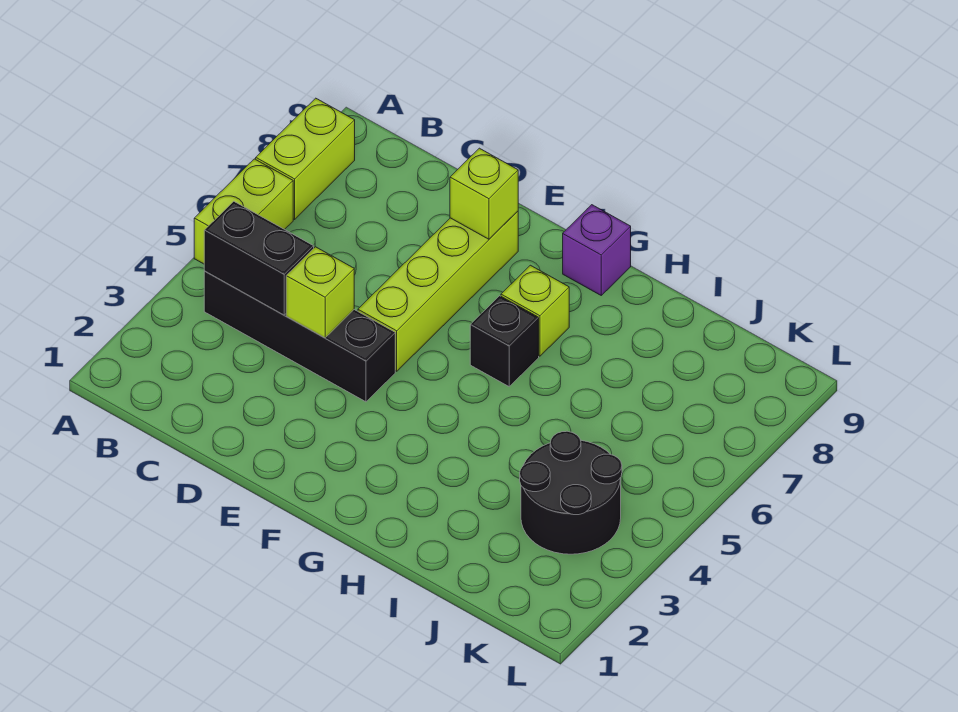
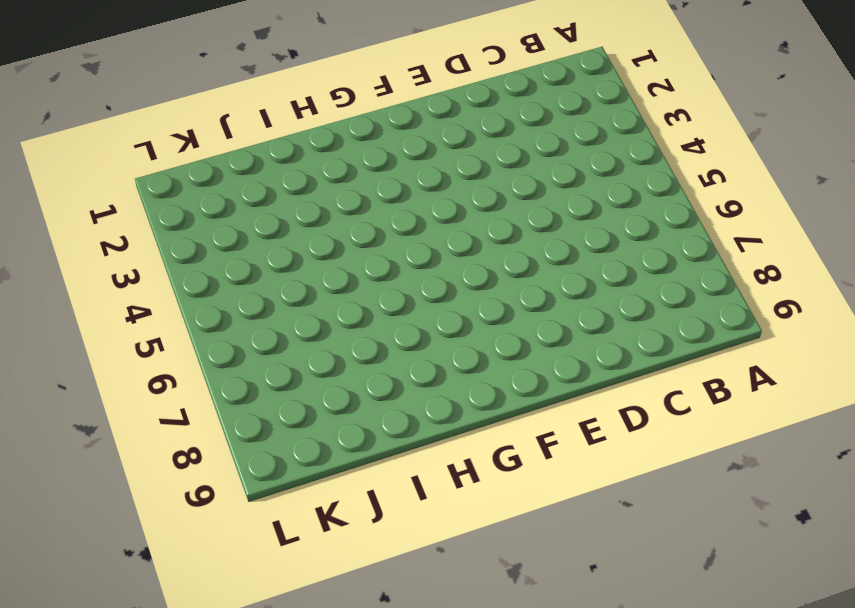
none -> lime brick A5:A6 level 1
none -> lime brick A7:A8 level 1

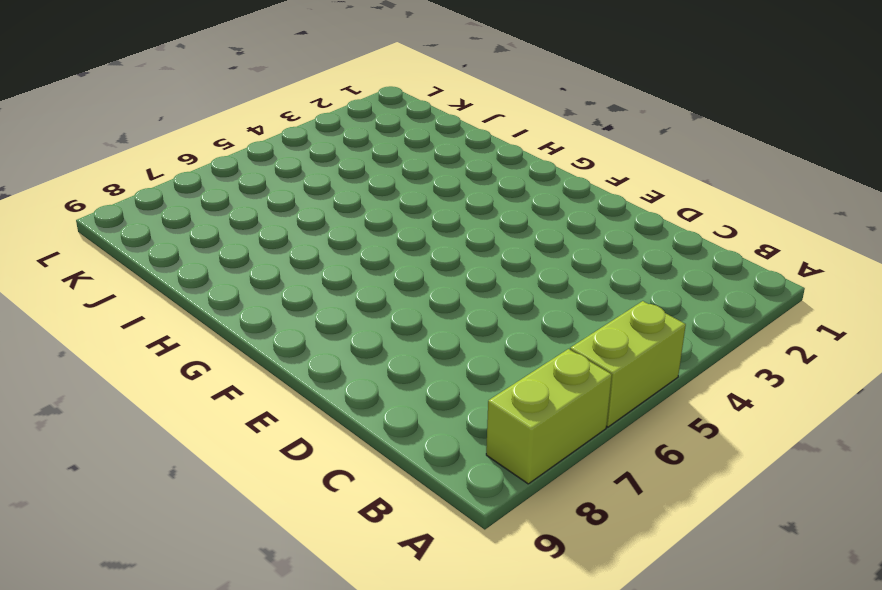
none -> black brick B4:E4 level 1
none -> lime brick E5:E8 level 1

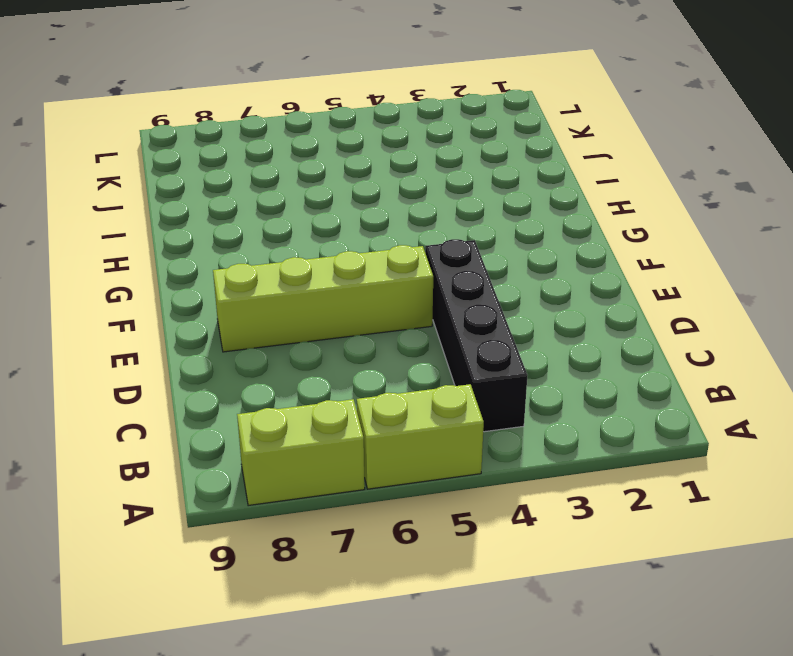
none -> black brick G6 level 1
none -> lime brick G7 level 1

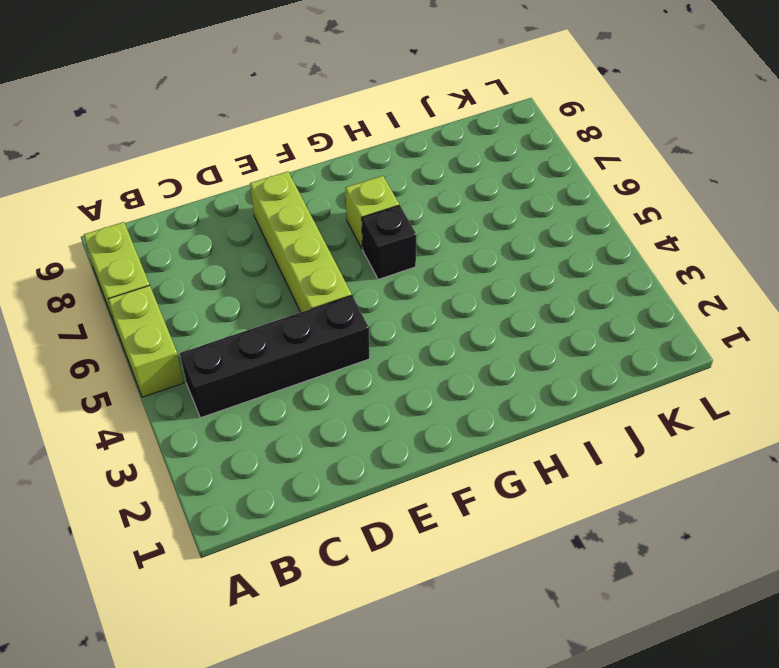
none -> purple brick G9 level 1
none -> black round brick J3:K4 level 1

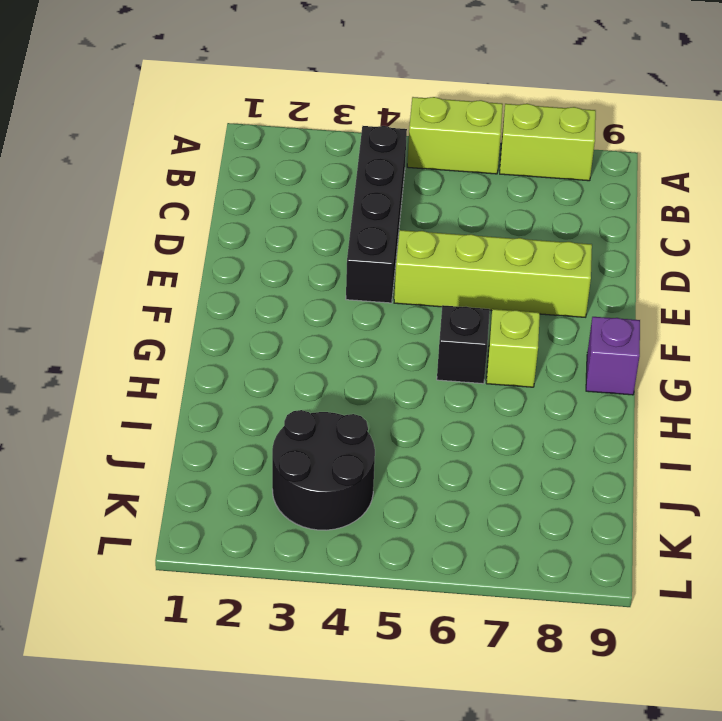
none -> black brick B4:C4 level 2
none -> lime brick D4 level 2

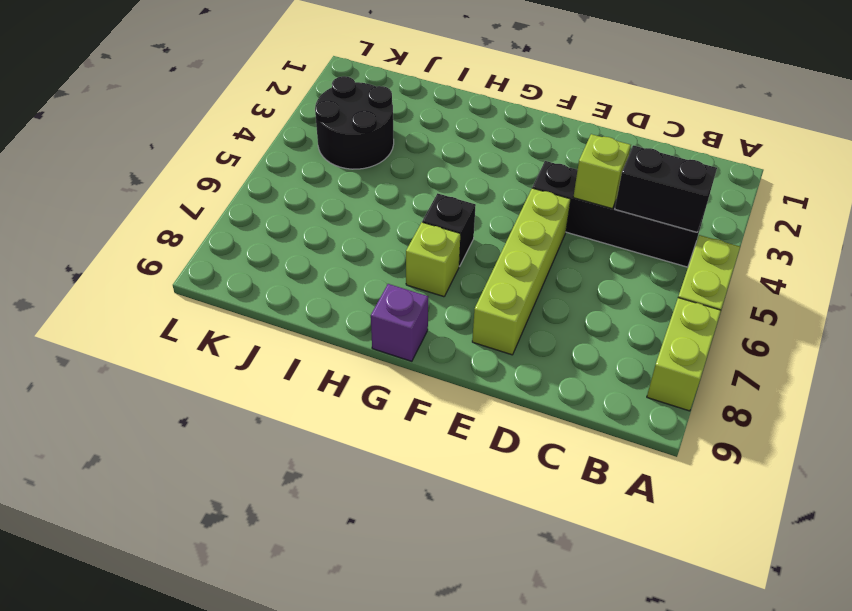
none -> lime brick E8 level 2

